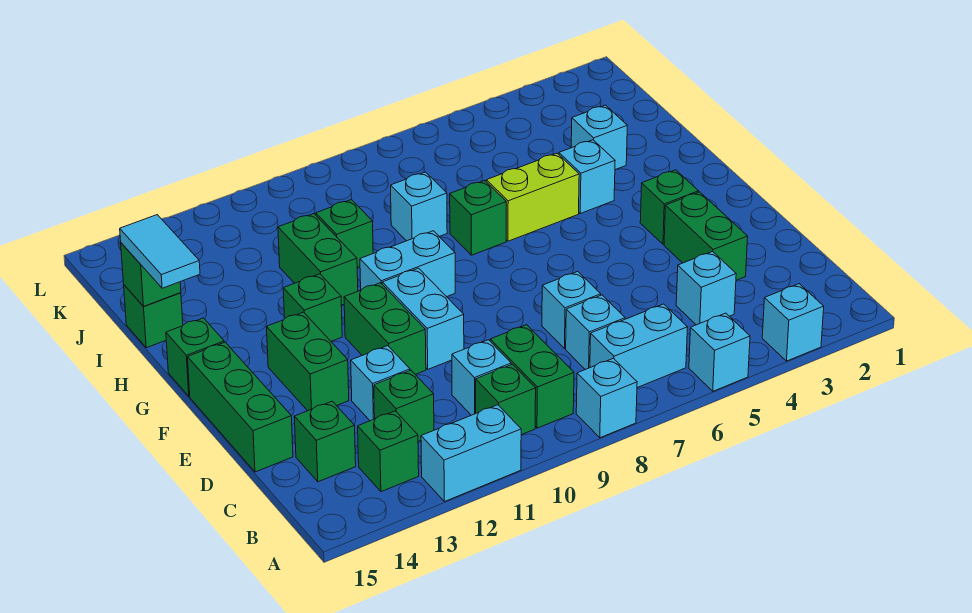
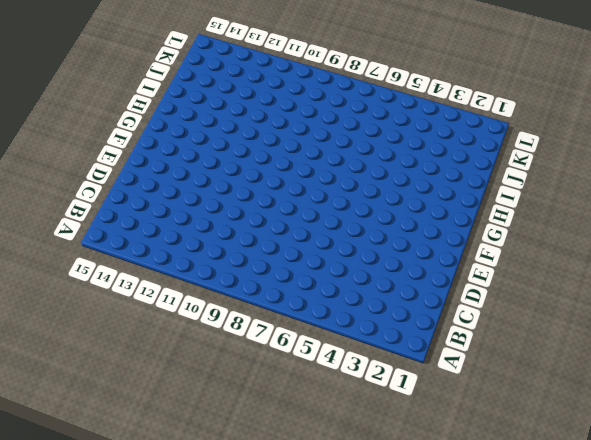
none -> cyan brick A3 level 1
none -> cyan brick A5 level 1
none -> cyan brick A8 level 1
none -> cyan brick A11:A12 level 1

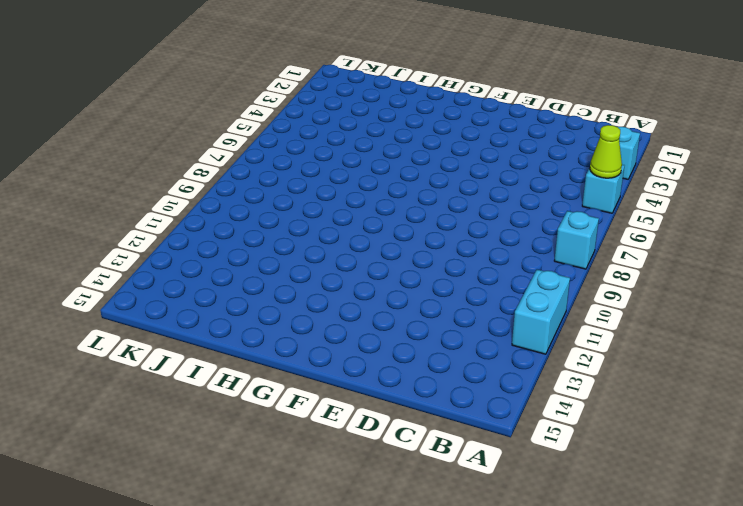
lime cone A5 level 2 -> none
none -> cyan brick B6:B7 level 1
none -> green brick B9:C9 level 1
none -> green brick B10 level 1
none -> green brick B13 level 1

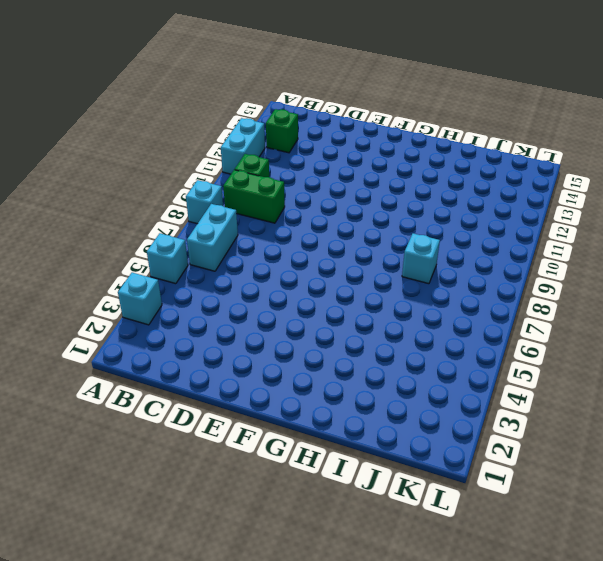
none -> cyan brick C4 level 1
none -> cyan brick C7 level 1
none -> cyan brick C10 level 1
none -> green brick C12 level 1

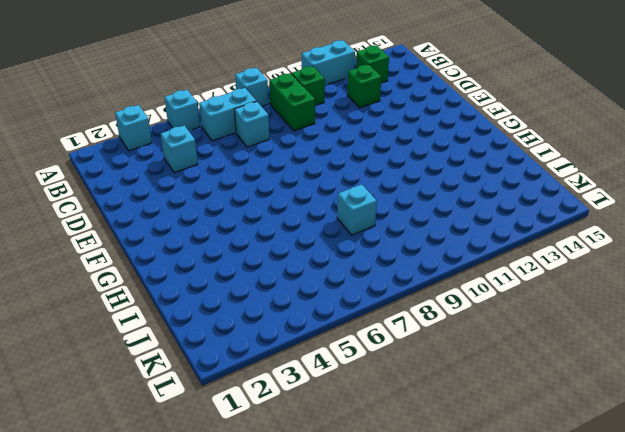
none -> cyan brick C10 level 1
none -> green brick C14 level 1
none -> green brick D3:E3 level 1
none -> cyan brick D7 level 1

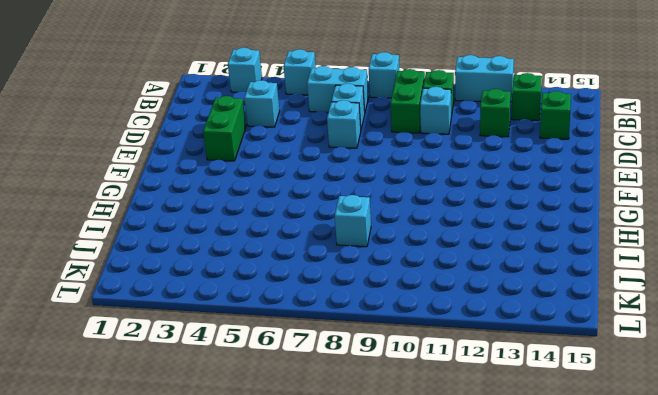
none -> cyan brick D12 level 1
none -> green brick D15:F15 level 1
none -> cyan brick E10:F10 level 1
none -> green brick E11:F11 level 1

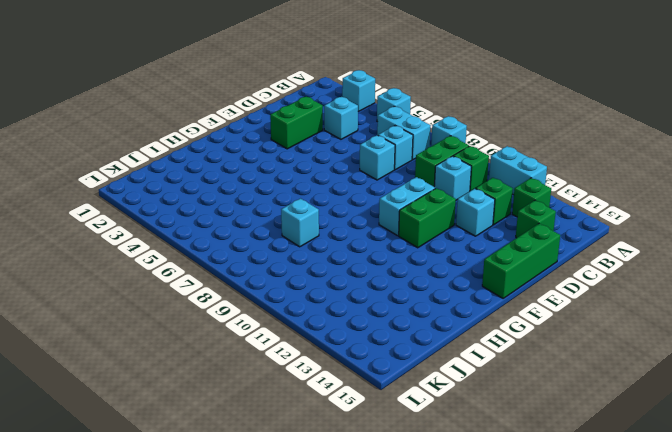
none -> green brick E13:F13 level 1
none -> green brick F3 level 1
none -> cyan brick G9:G10 level 1
none -> green brick G12 level 1

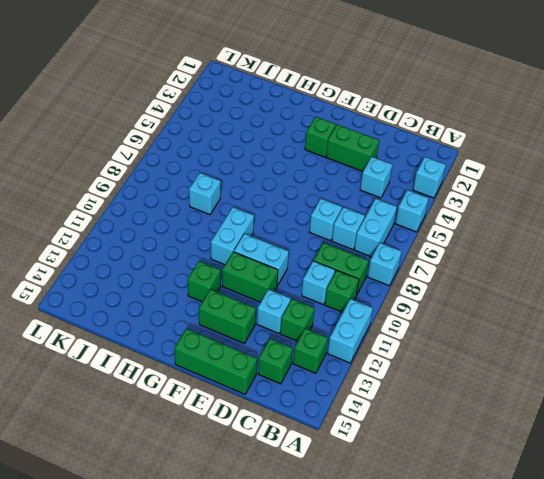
none -> green brick G15 level 1
none -> cyan brick H4 level 1
none -> lime brick H5:H6 level 1
none -> green brick H7 level 1

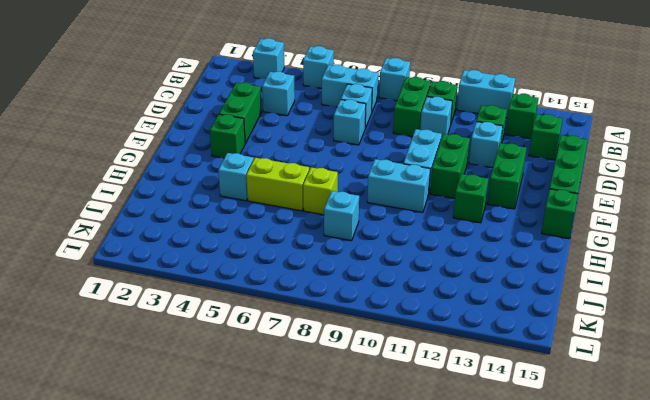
lime brick H7 level 1 -> green brick H7 level 1
none -> green brick H11:I11 level 1
none -> cyan brick I3 level 1
none -> green brick I10 level 1
none -> green brick I15 level 1

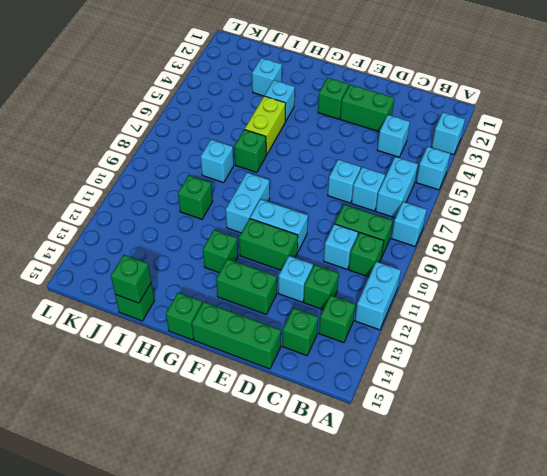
none -> green brick H11:I11 level 1
none -> cyan tile H15:I15 level 3

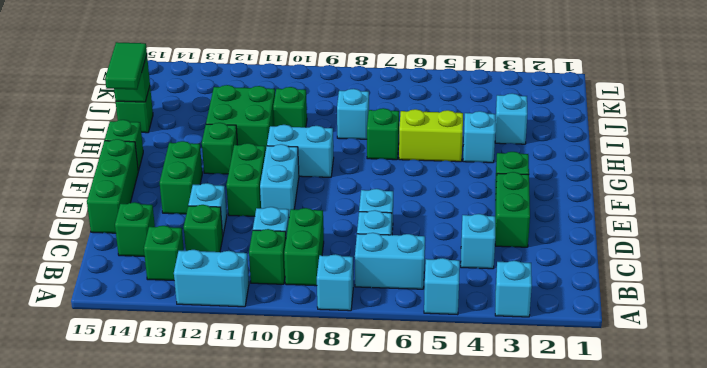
green brick H11:I12 level 1 -> green brick H11:I11 level 1
green tile H15:I15 level 3 -> cyan tile H15:I15 level 3

